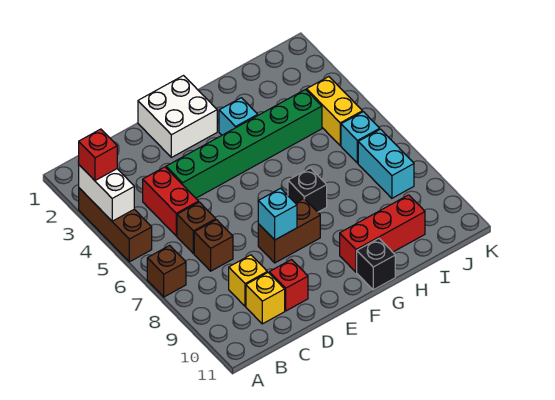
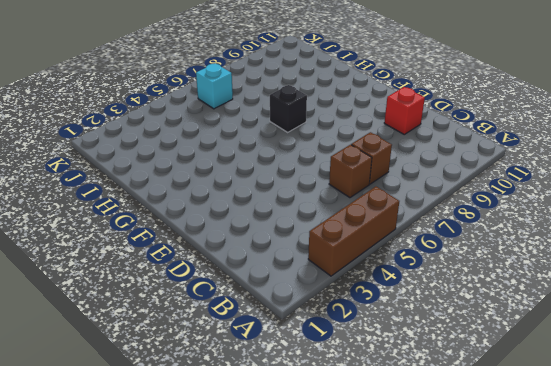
none -> brown brick A7 level 1
none -> red brick C4:C5 level 1
none -> yellow brick C9 level 1

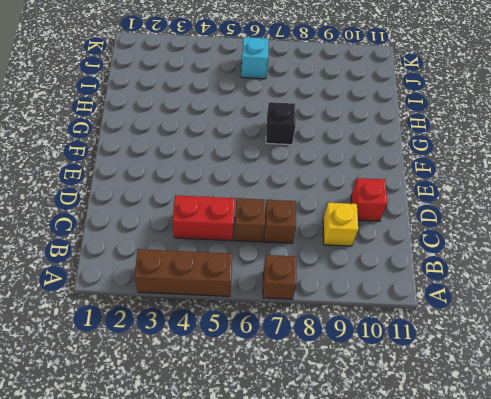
none -> yellow brick C10 level 1
none -> green brick D4:I4 level 1
none -> white brick E1:F2 level 1

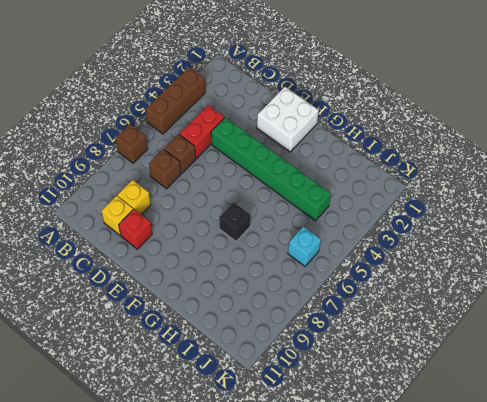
none -> brown brick E8:F8 level 1
none -> cyan brick G3 level 1
none -> red brick G10:I10 level 1

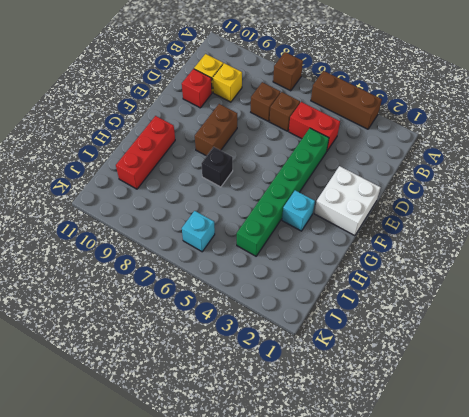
none -> black brick G11 level 1
none -> yellow brick J4:J5 level 1
none -> cyan brick J7:J8 level 1

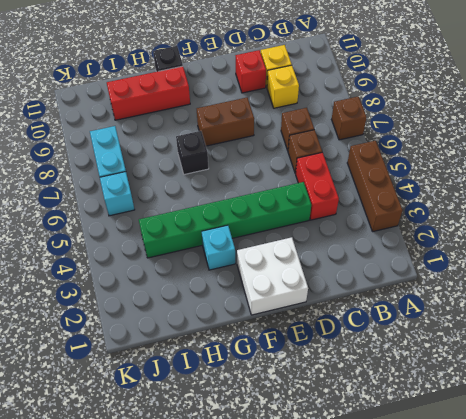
none -> yellow brick J4:J5 level 1
none -> white brick A3:A4 level 2
none -> cyan brick E8 level 2

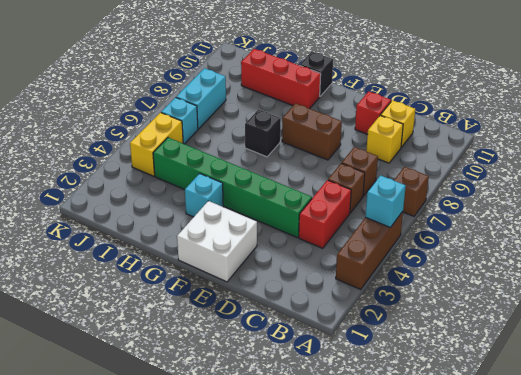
cyan brick A5 level 2 -> cyan brick E8 level 2
none -> white brick A3:A4 level 2
none -> red brick A3 level 3

